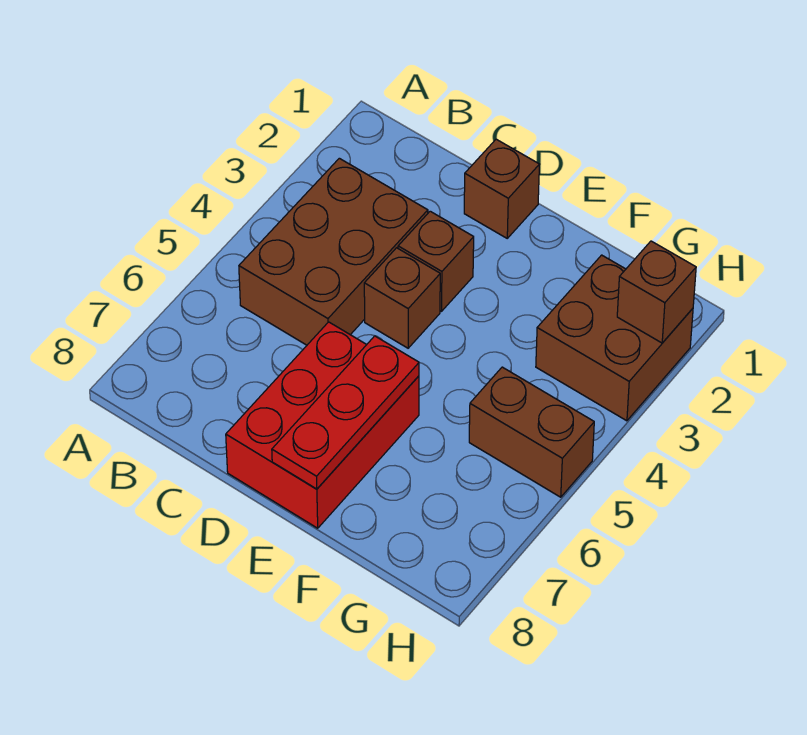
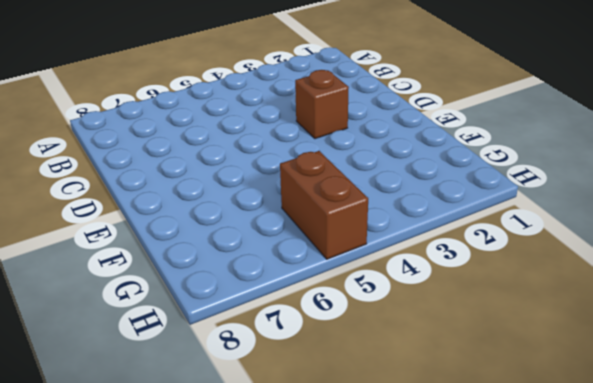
none -> brown brick B3:C5 level 1
none -> brown brick D1 level 1

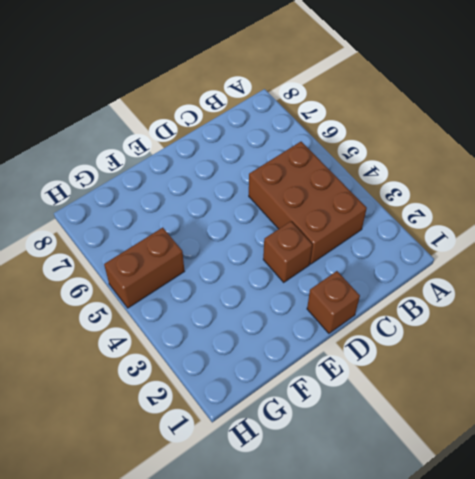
none -> brown brick D4 level 1
none -> red brick D6:E8 level 1

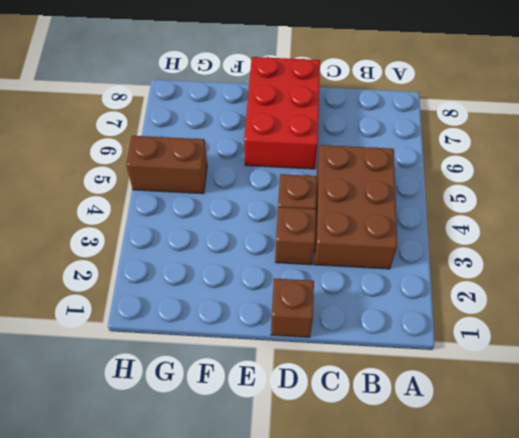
none -> brown brick G2:H3 level 1
none -> red plate E6:E8 level 2

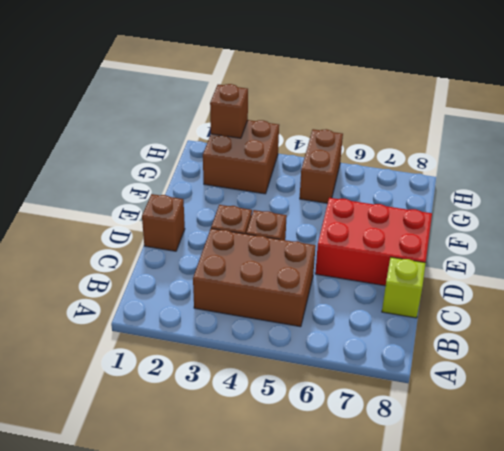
lime brick C8 level 1 -> none
none -> red plate E6:E8 level 2

